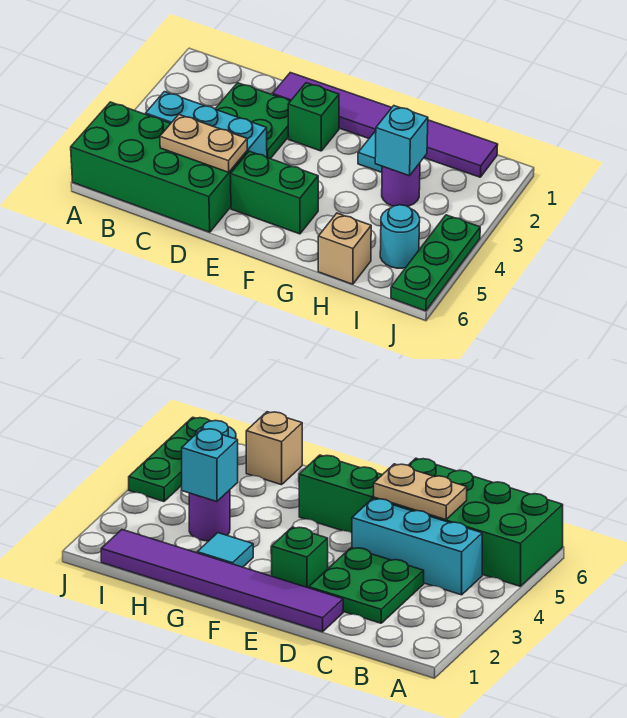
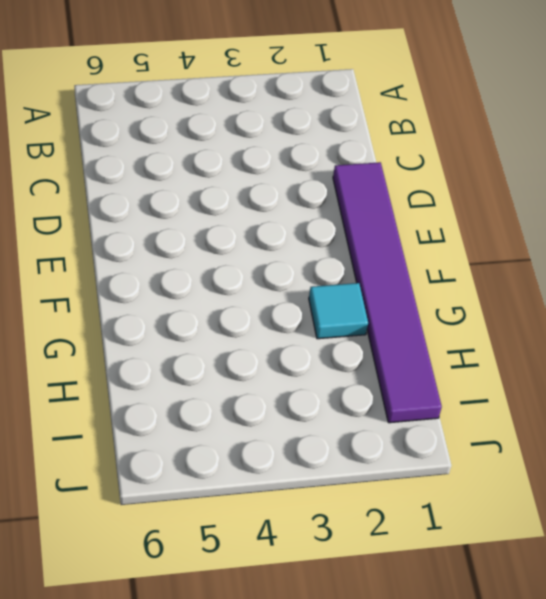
none -> green brick A5:D6 level 1
none -> cyan brick B4:D4 level 1
none -> green plate C2:D3 level 1

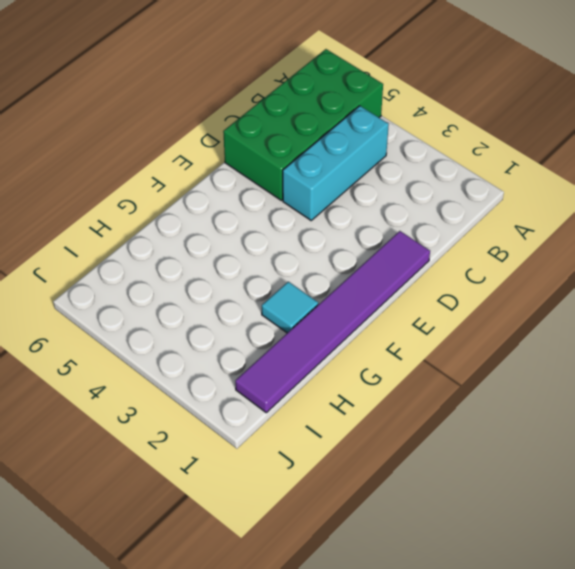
none -> green plate C2:D3 level 1
none -> green brick E2 level 1
none -> green brick E5:F5 level 1

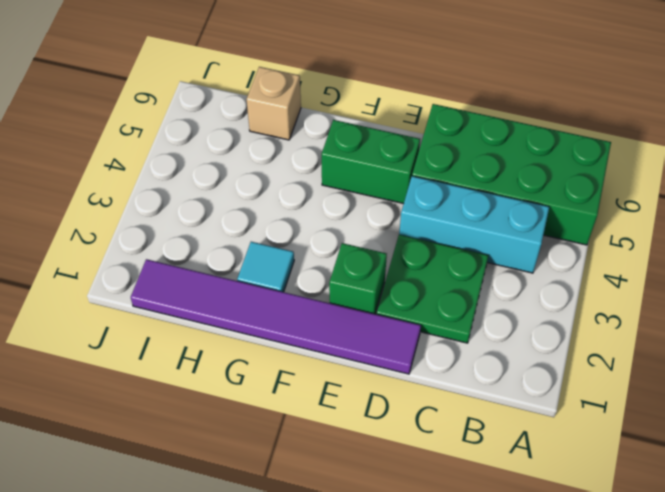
none -> purple round brick H3 level 1
none -> cyan round brick I5 level 1
none -> green plate J4:J6 level 1

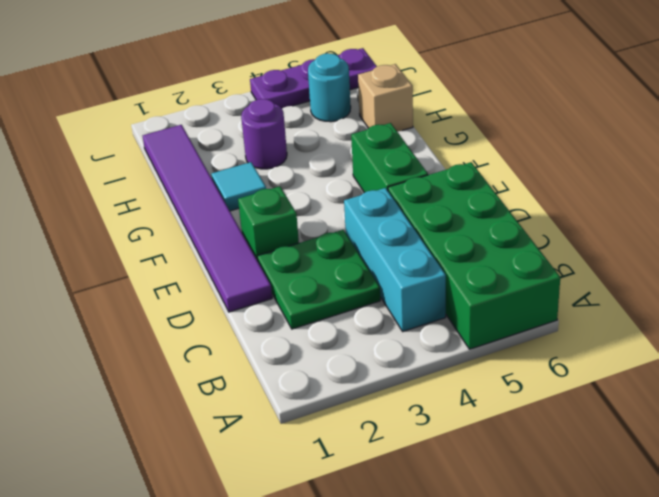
purple plate J4:J6 level 1 -> green plate J4:J6 level 1
none -> tan plate C5:D5 level 2
none -> cyan brick H3 level 2

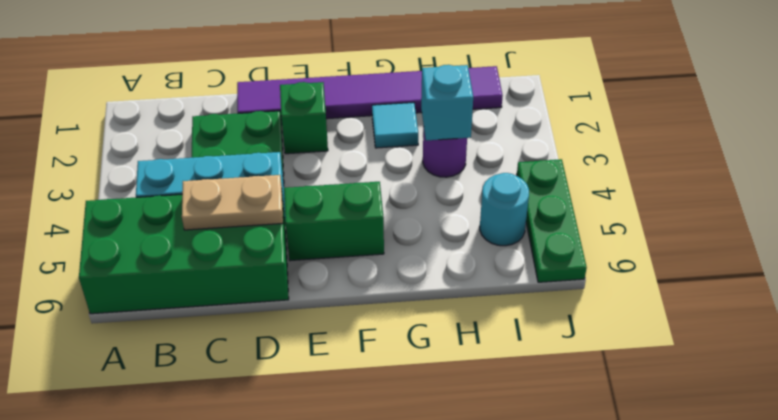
none -> tan brick H6 level 1

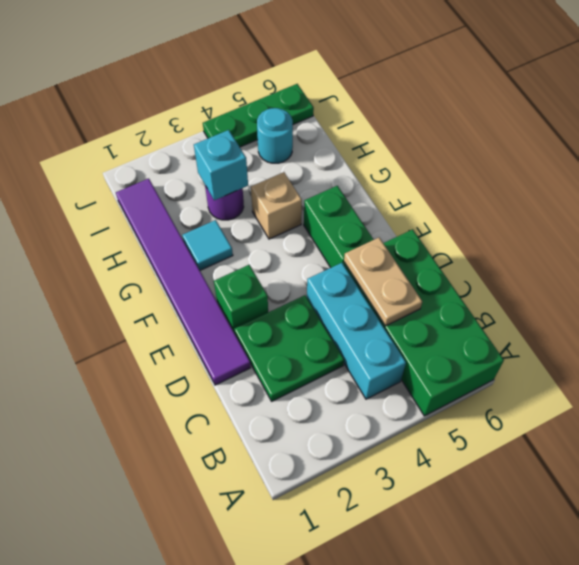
tan brick G4 level 1 -> tan brick H6 level 1

